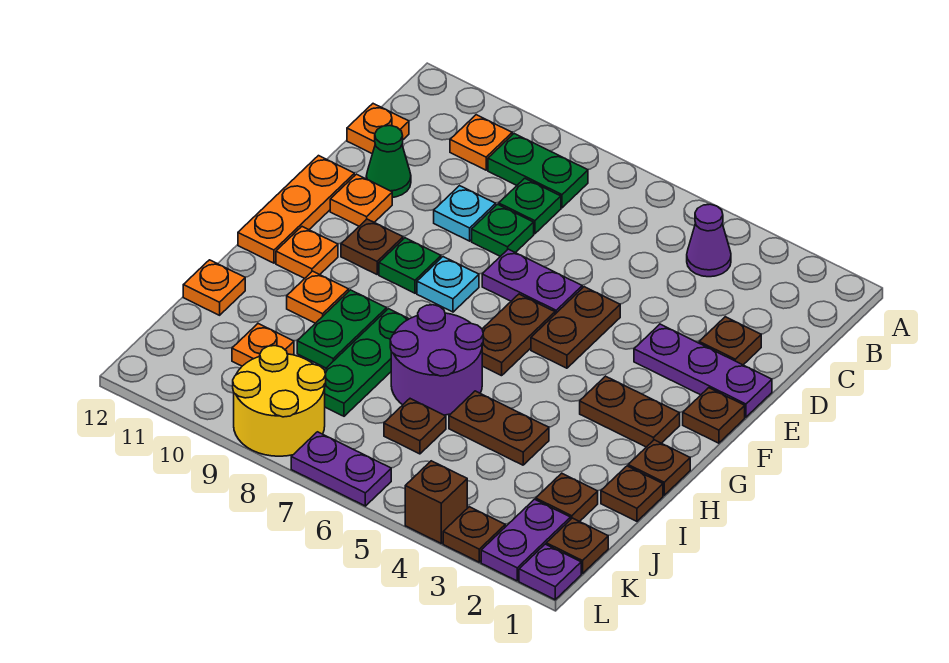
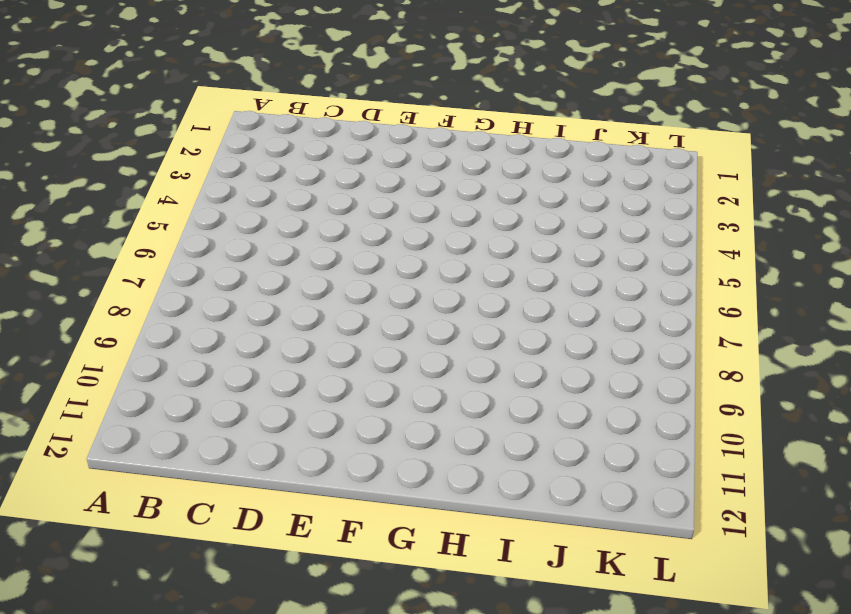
none -> purple cone B4 level 1
none -> green plate B8:B9 level 1
none -> orange plate B10 level 1
none -> green plate C8 level 1

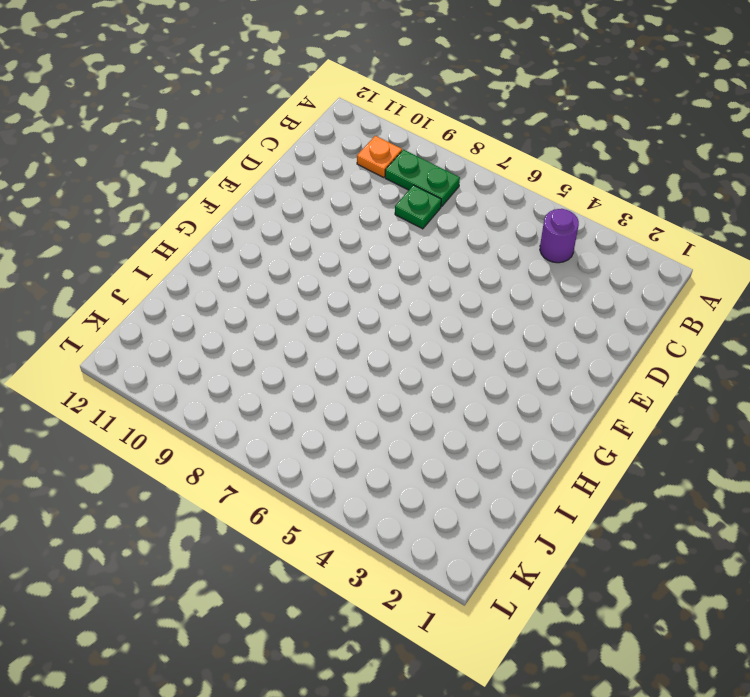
purple round brick B4 level 1 -> purple cone B4 level 1
none -> orange plate C12 level 1
none -> brown plate D2 level 1
none -> green plate D8 level 1
none -> cyan plate D9 level 1

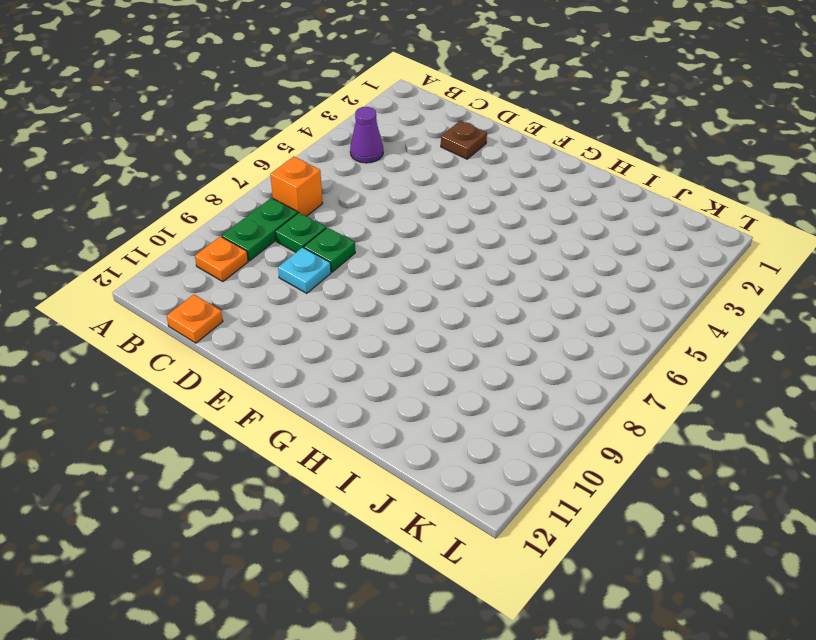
orange brick B7 level 1 -> none
none -> green cone D11 level 1
none -> purple plate E1:E3 level 1
none -> brown plate E5:F5 level 1
none -> purple plate E6:E7 level 1

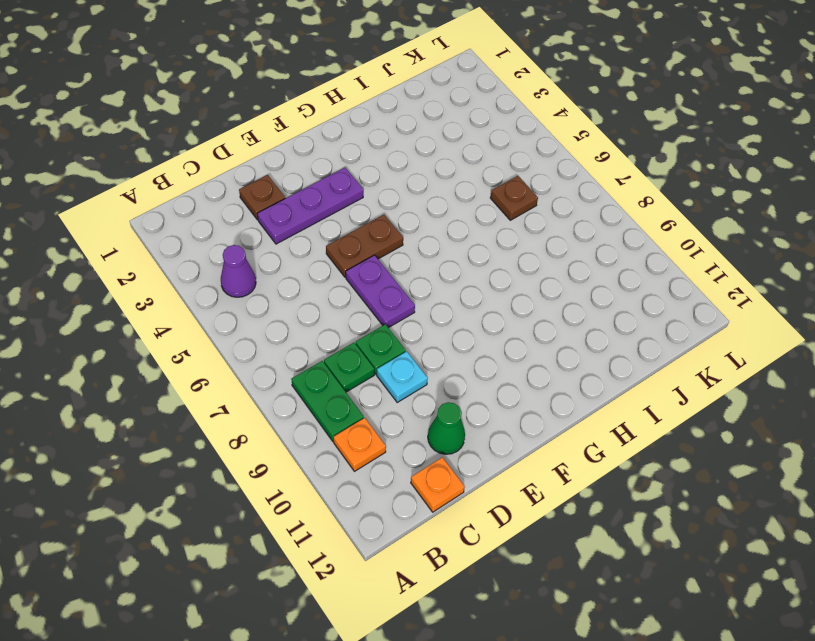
purple plate D3:F3 level 1 -> purple plate E1:E3 level 1
none -> orange plate E11 level 1
none -> orange plate E12:G12 level 1
none -> brown plate F1 level 1
none -> brown plate F6:G6 level 1

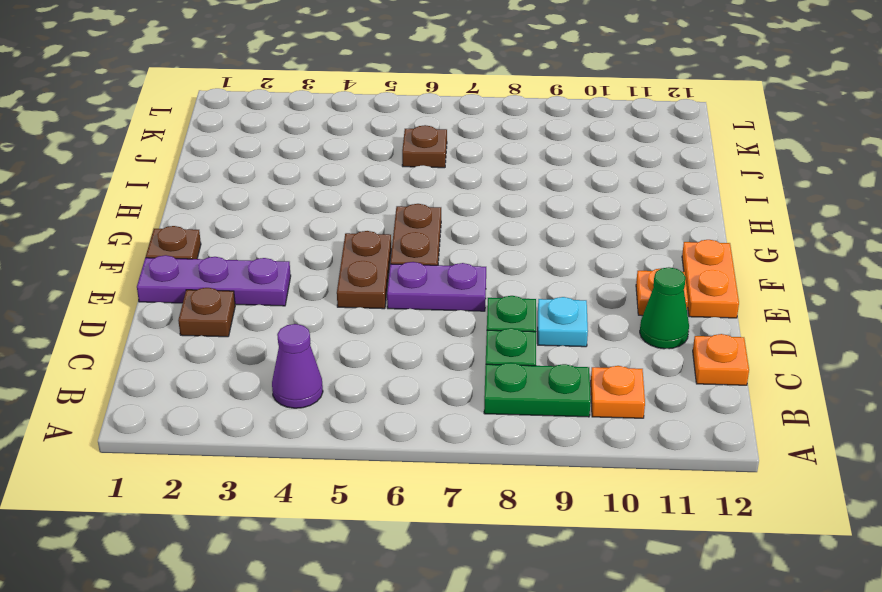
orange plate E12:F12 level 1 -> orange plate E12:G12 level 1
none -> cyan plate F8 level 1
none -> green plate F9 level 1
none -> brown plate F10 level 1
none -> brown plate G2:G3 level 1

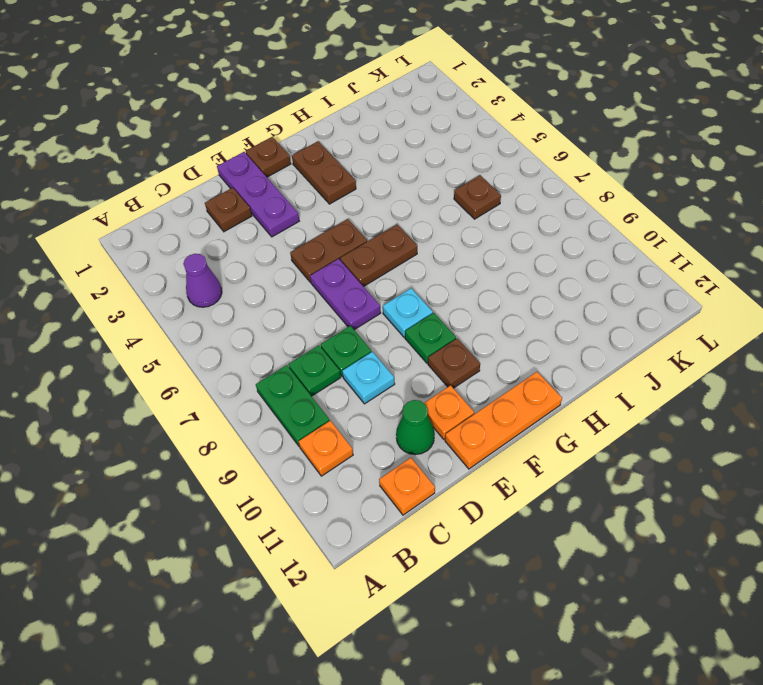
none -> orange plate G11 level 1
none -> brown plate H1 level 1
none -> purple round brick H6:I7 level 1
none -> green plate H8:J8 level 1

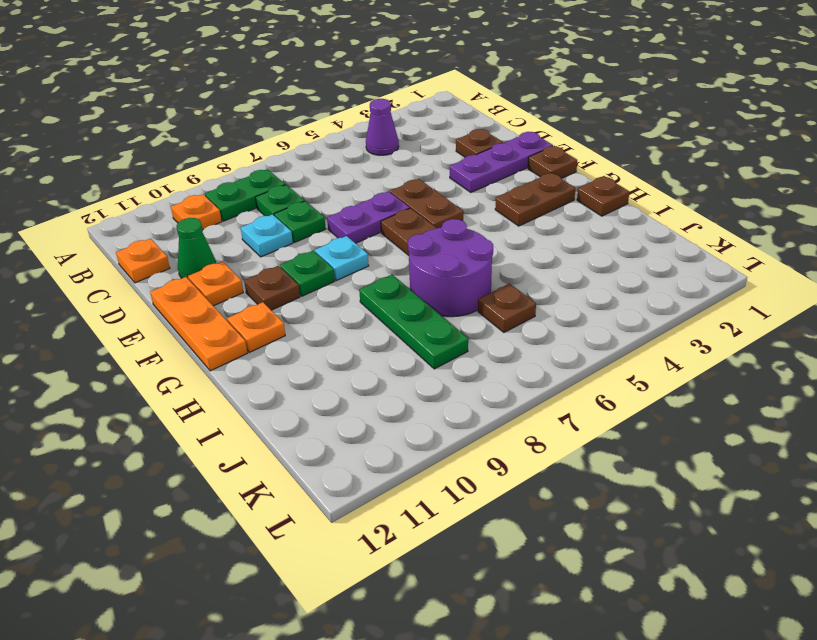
none -> green plate H9:I9 level 1
none -> orange plate H10 level 1
none -> brown plate I1 level 1
none -> brown plate I4:I5 level 1

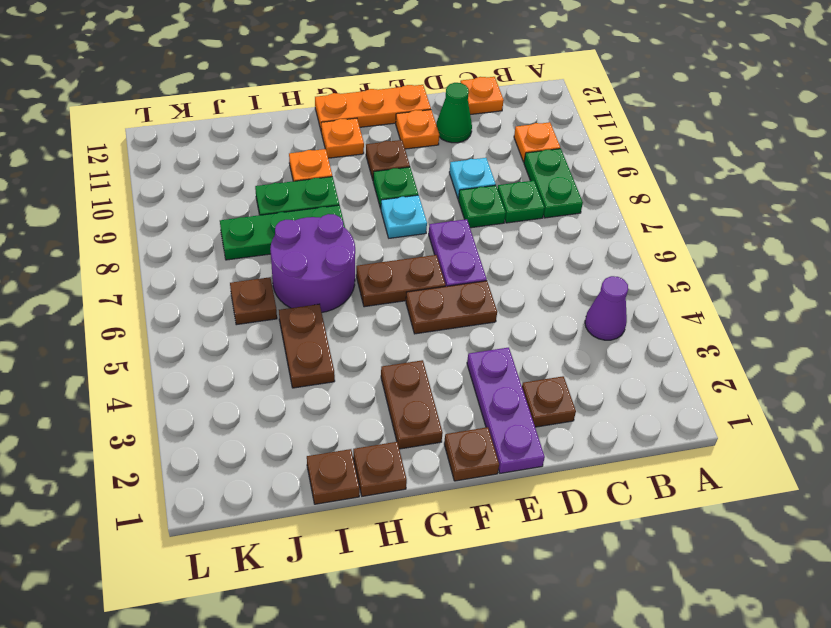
none -> orange plate I12 level 1
none -> brown plate J2 level 1
none -> orange plate J10 level 1
none -> brown plate K1 level 1

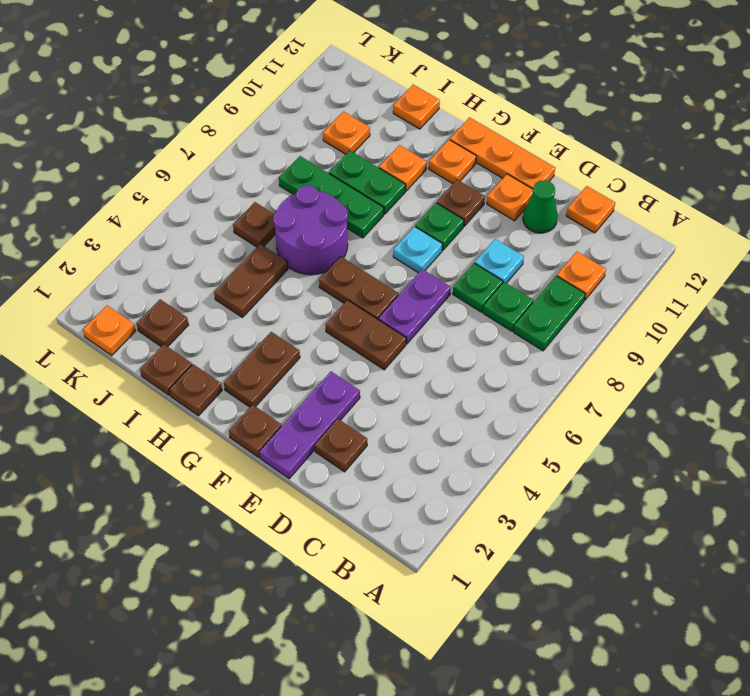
orange plate K1 level 1 -> brown plate K1 level 1
none -> purple cone B4 level 1
none -> purple plate K2:L2 level 1
none -> yellow round brick K8:L9 level 1
none -> purple plate L1 level 1

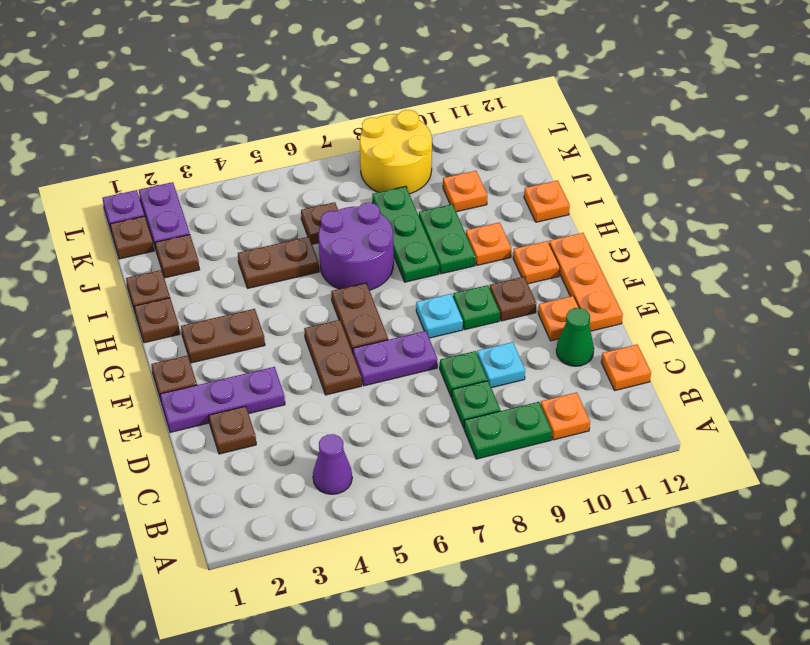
none -> brown plate L3 level 1
none -> brown brick L4 level 1
none -> purple plate L6:L7 level 1

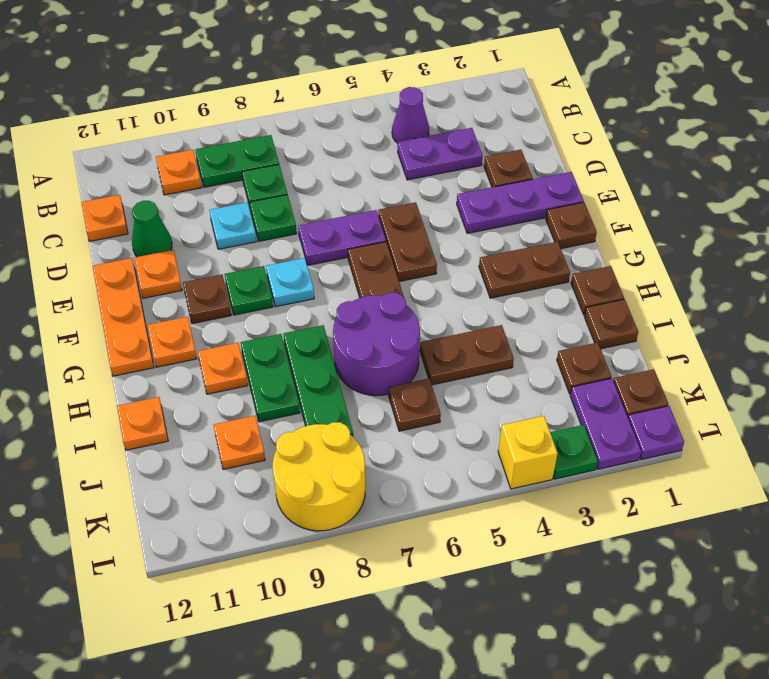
purple plate C3:C4 level 1 -> purple plate L6:L7 level 1
green plate L3 level 1 -> brown plate L3 level 1
yellow brick L4 level 1 -> brown brick L4 level 1

